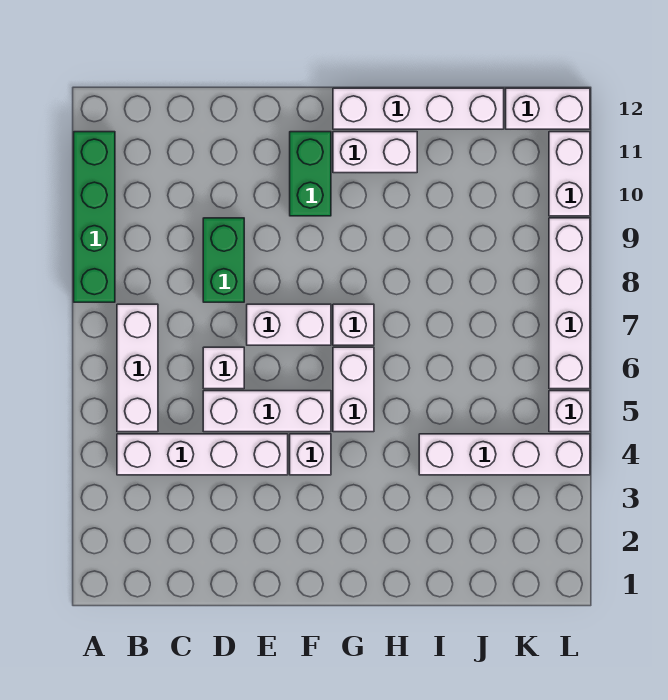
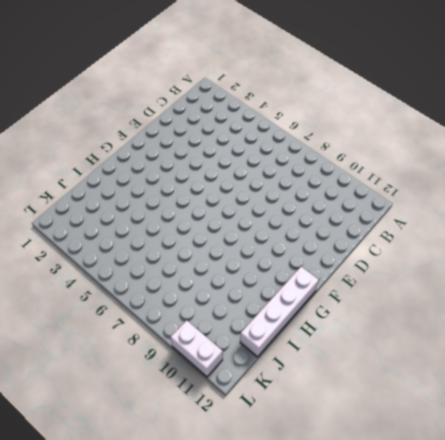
none -> green brick A8:A11 level 1
none -> white brick B4:E4 level 1
none -> white brick B5:B7 level 1

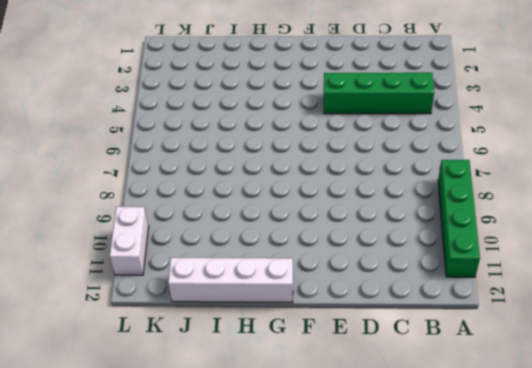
green brick B4:E4 level 1 -> white brick B4:E4 level 1
none -> white brick B5:B7 level 1
none -> white brick D5:F5 level 1
none -> white brick D6 level 1

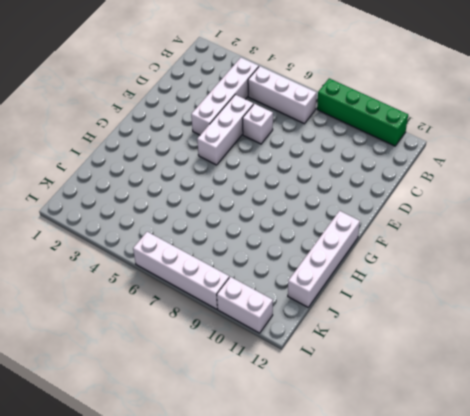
none -> green brick D8:D9 level 1
none -> white brick E7:F7 level 1
none -> white brick F4 level 1

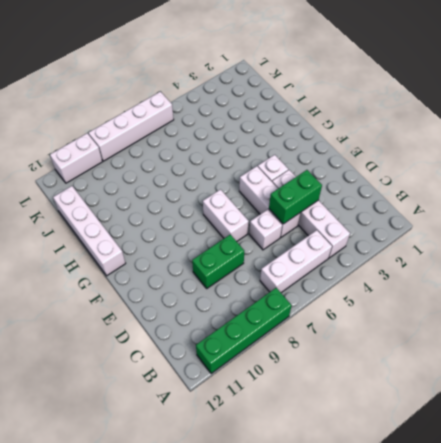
green brick D4:D5 level 2 -> green brick F10:F11 level 1
none -> white brick G5:G6 level 1
none -> white brick G7 level 1
none -> white brick G11:H11 level 1

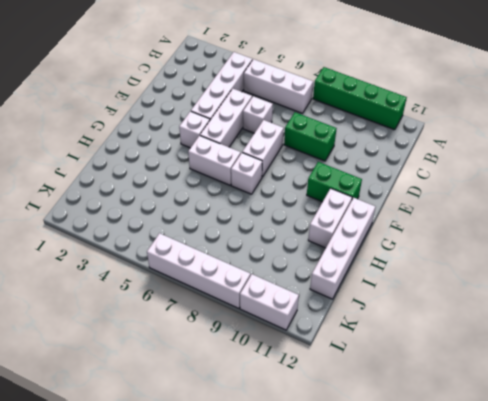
none -> white brick I4:L4 level 1
none -> white brick K12:L12 level 1
none -> white brick L5 level 1

